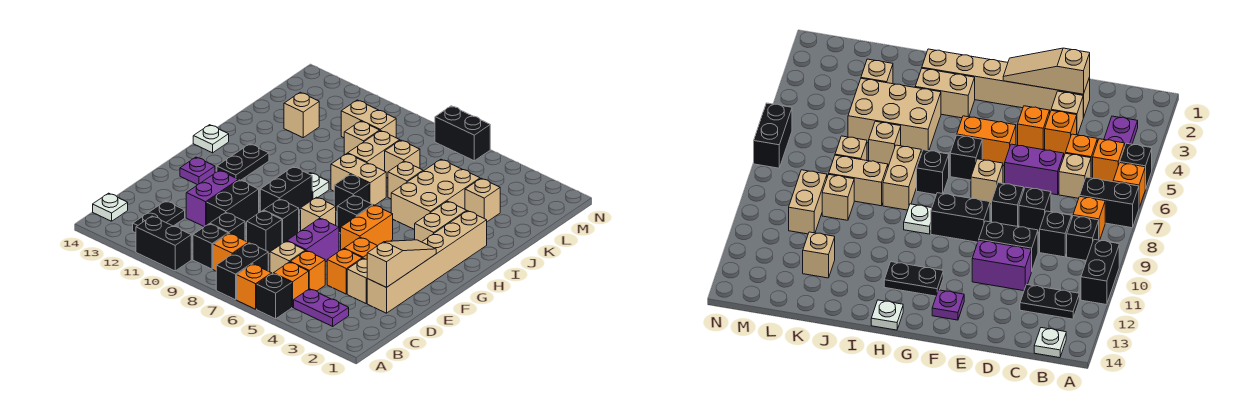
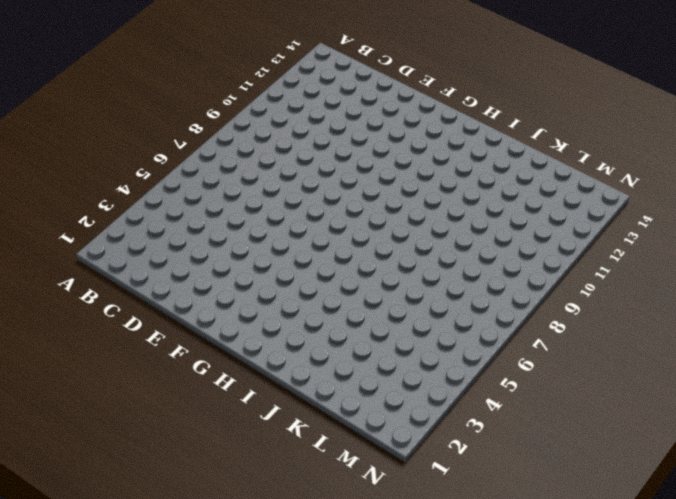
none -> black brick A5 level 1
none -> orange brick A6 level 1
none -> black brick A7:B7 level 1
none -> black brick A10:A11 level 1

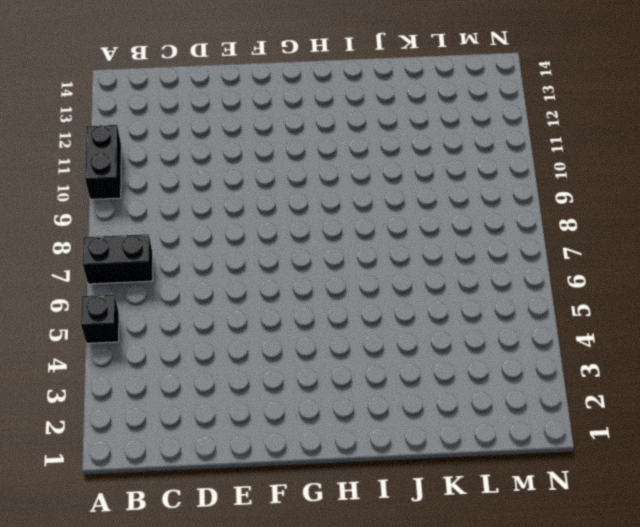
none -> orange brick A6 level 1
none -> purple plate B3:B4 level 1
none -> orange brick B5 level 1
none -> orange brick B8 level 1

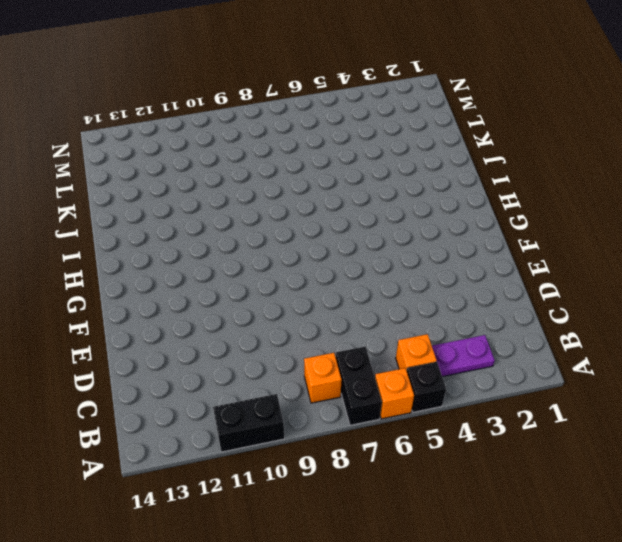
none -> black brick B9 level 1
none -> black plate B12:C12 level 1
none -> white plate B14 level 1
none -> orange brick C5 level 1

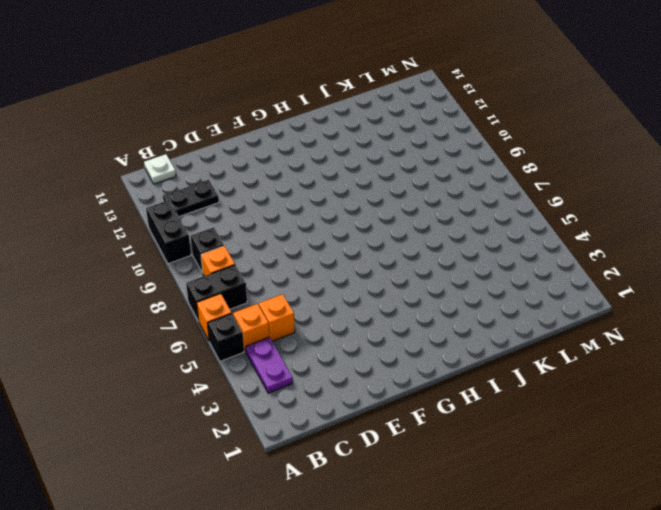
none -> tan brick C6 level 1
none -> black brick C9 level 1
none -> tan brick D2:I2 level 1
none -> tan brick D3 level 1

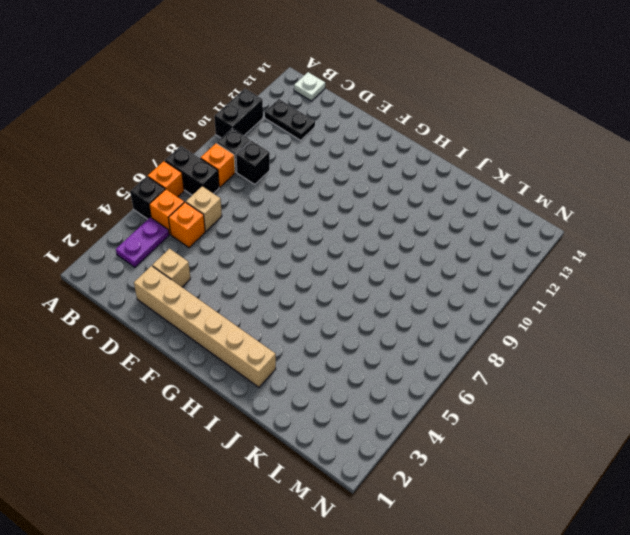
none -> orange brick D4 level 1
none -> purple brick D6:E6 level 1
none -> black brick D8 level 1
none -> black brick D10:E10 level 1

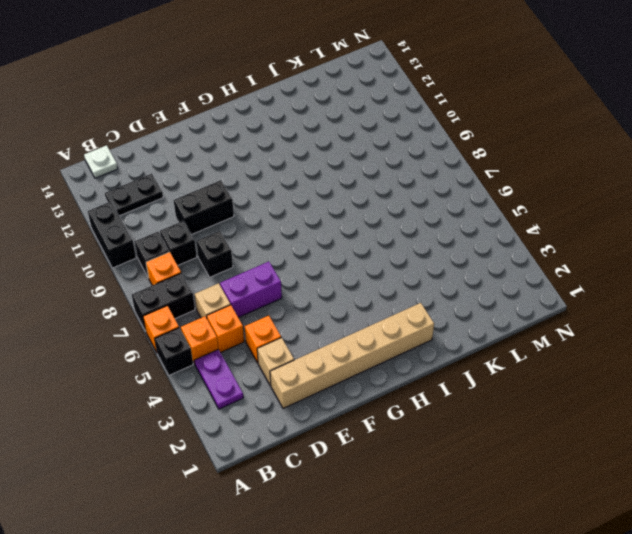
none -> purple brick D11:E11 level 1
none -> orange brick E4 level 1
none -> black brick E8 level 1
none -> orange brick F5:G5 level 1

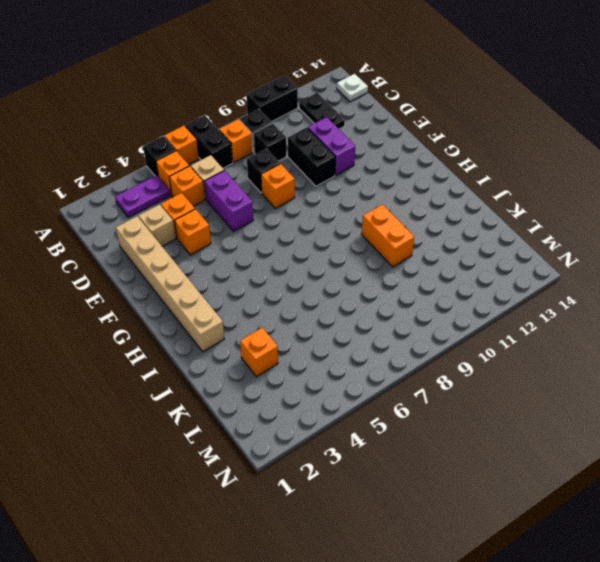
orange brick E8 level 1 -> black brick E8 level 1
orange brick I10:J10 level 1 -> orange brick F5:G5 level 1
orange brick K3 level 1 -> tan brick K3 level 1
none -> tan brick F7 level 1
none -> black brick F9:G9 level 1
none -> purple plate F13 level 1
none -> black brick G6 level 1

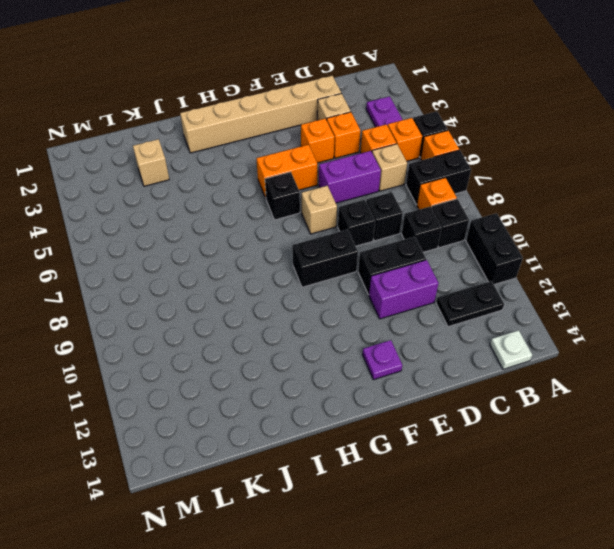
none -> black plate G12:H12 level 1
none -> tan brick H3:I3 level 1
none -> black brick H7 level 1
none -> white plate H9 level 1

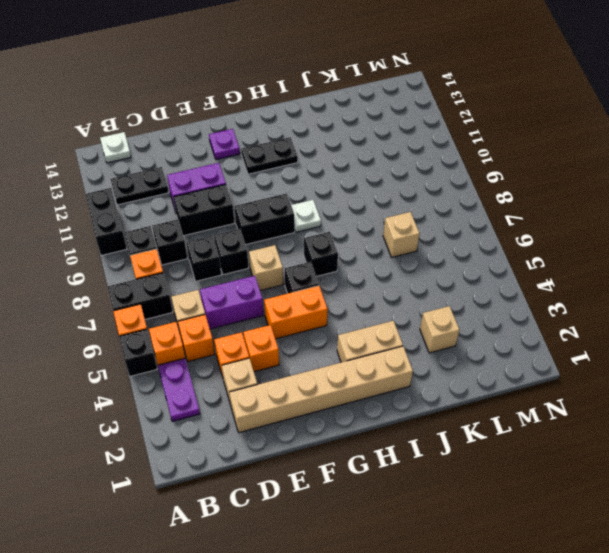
none -> white plate H14 level 1
none -> tan brick I4:K5 level 1
none -> tan brick I7:I8 level 1
none -> tan brick J6 level 1

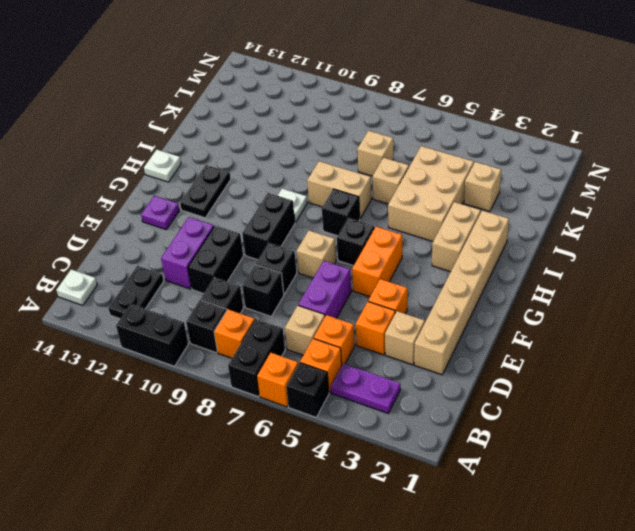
none -> tan brick J8:K8 level 1
none -> tan brick K9 level 1
none -> tan brick K12 level 1
none -> tan brick L9:L10 level 1

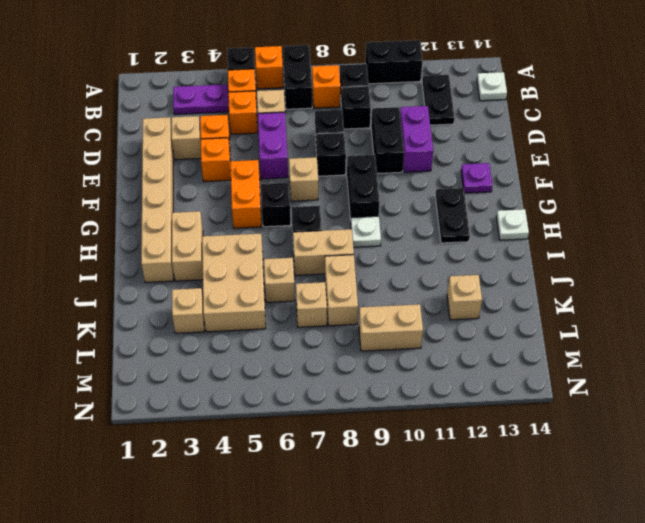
none -> tan brick K9 level 1
none -> black brick N6:N7 level 1
none -> tan slope D2:F2 level 2 top D

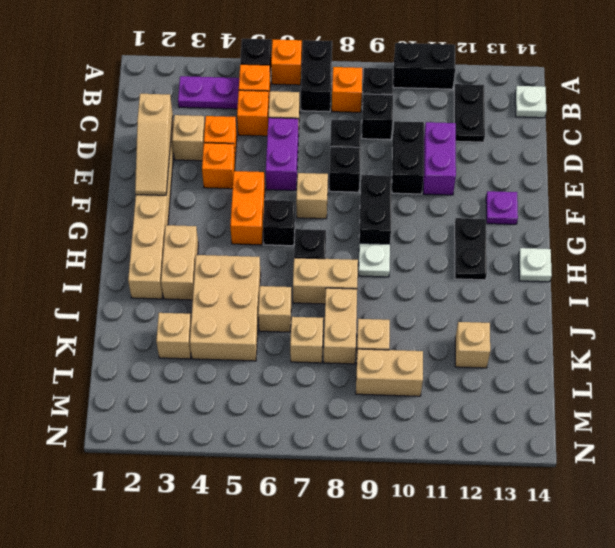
none -> black brick N6:N7 level 1

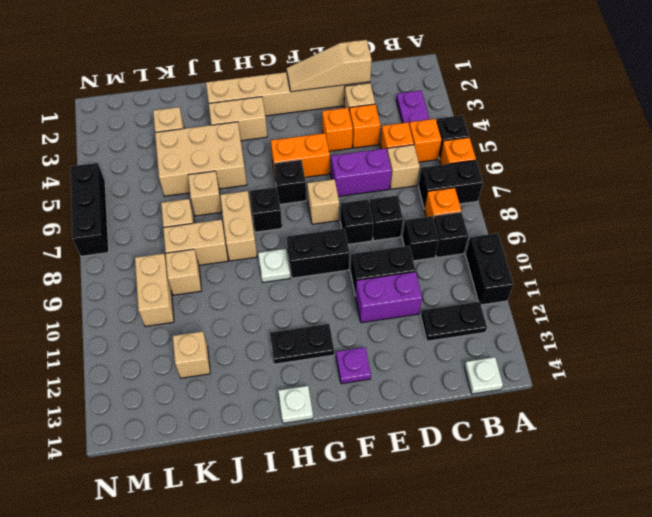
black brick N5:N7 level 1 -> black brick N6:N7 level 1

